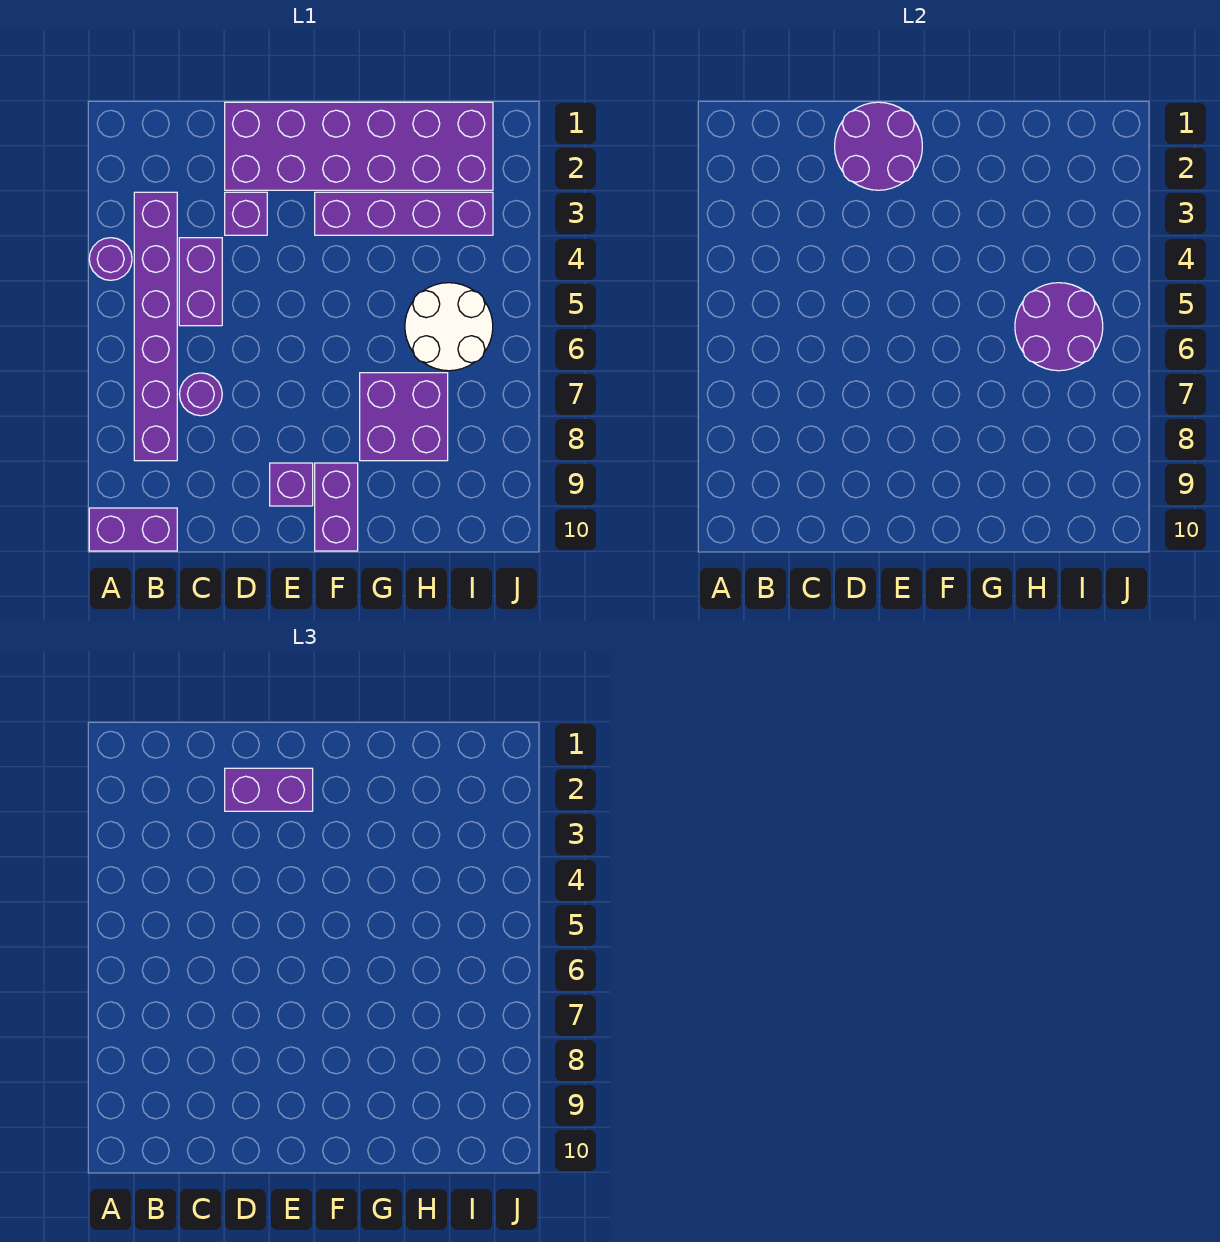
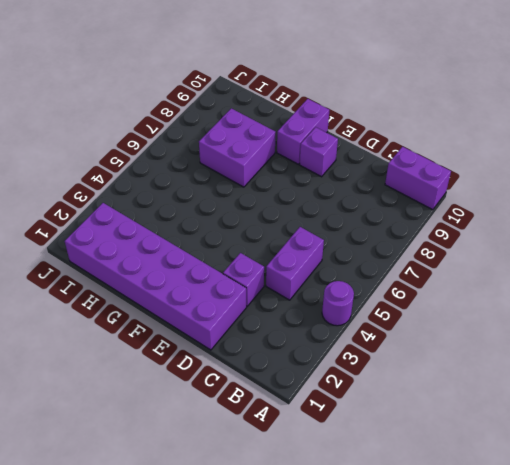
none -> purple brick B3:B8 level 1
none -> purple round brick C7 level 1
none -> purple brick F3:I3 level 1

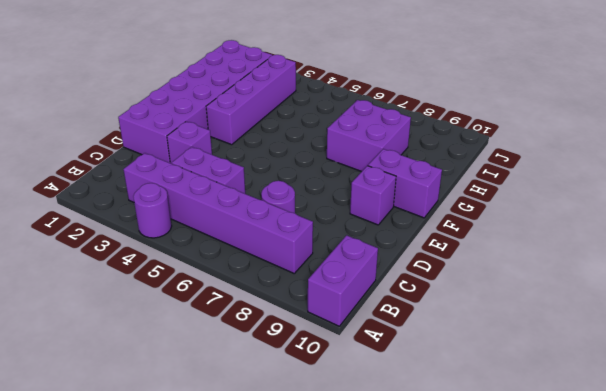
none -> white round brick H5:I6 level 1
none -> purple round brick D1:E2 level 2
none -> purple round brick H5:I6 level 2

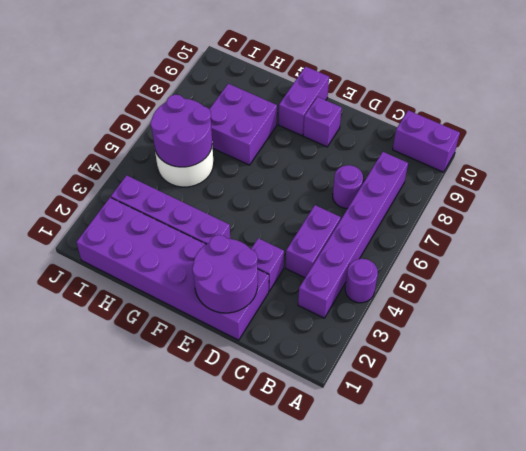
none -> purple brick D2:E2 level 3

